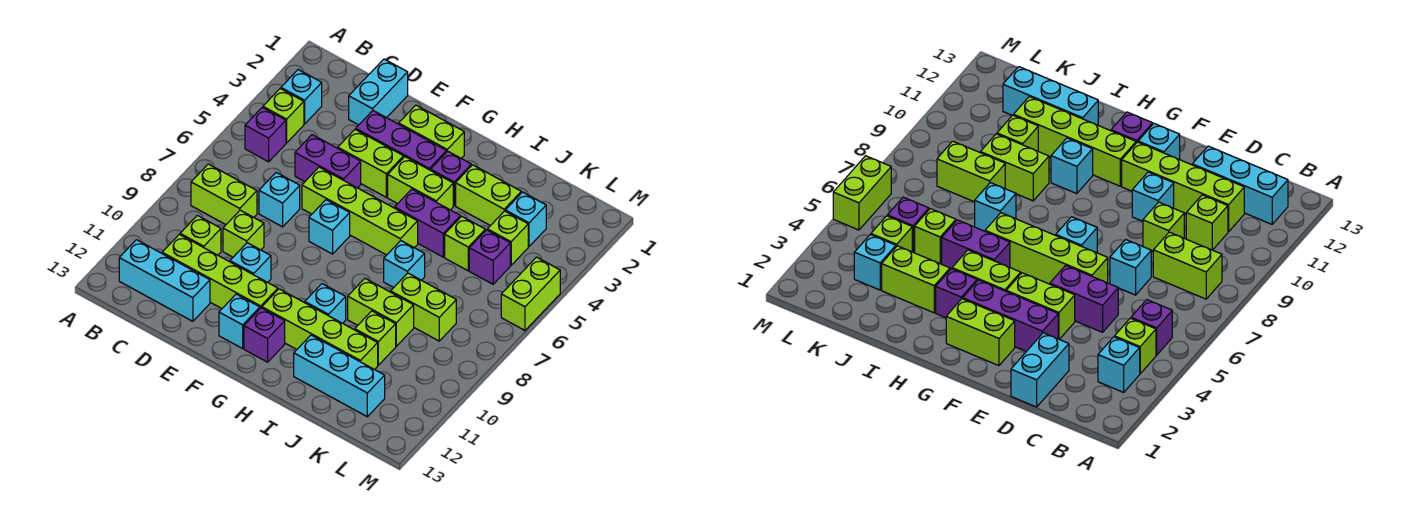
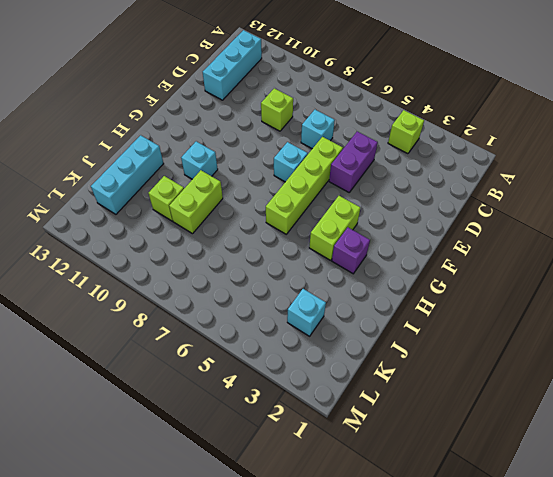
none -> cyan brick B3 level 1
none -> purple brick B5 level 1
none -> lime brick B8:C8 level 1
none -> lime brick C10 level 1

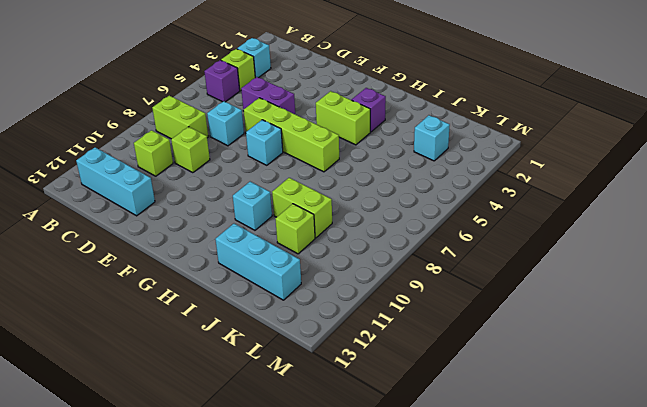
none -> lime brick C11:F11 level 1
none -> cyan brick D1:D2 level 1
none -> purple brick E3:G3 level 1
none -> lime brick E4:F4 level 1

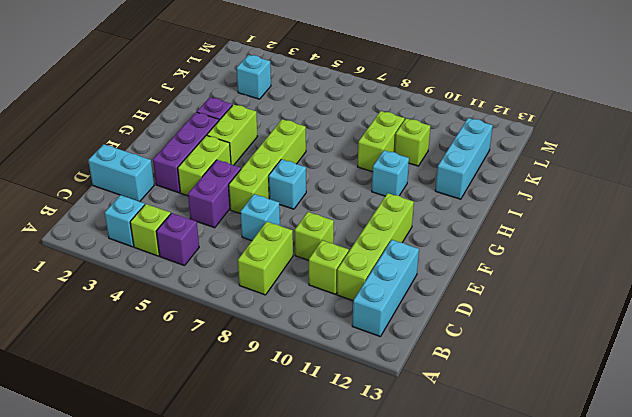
none -> cyan brick E10 level 1
none -> lime brick F2:G2 level 1
none -> cyan brick F12 level 1
none -> lime brick G11:J11 level 1

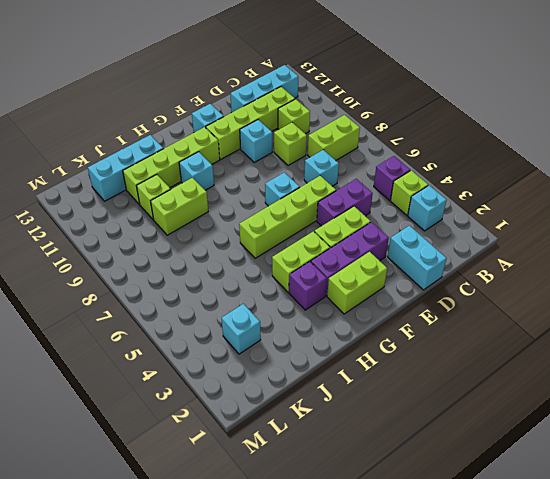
none -> purple brick G12 level 1
none -> purple brick H5:I5 level 1
none -> lime brick I3:J3 level 1
none -> cyan brick I7 level 1

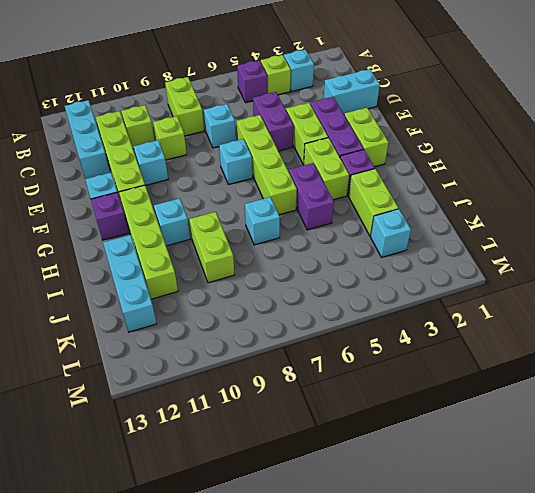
none -> lime brick J5 level 1
none -> lime brick J8:K8 level 1
none -> lime brick J10 level 1
none -> lime brick K4 level 1

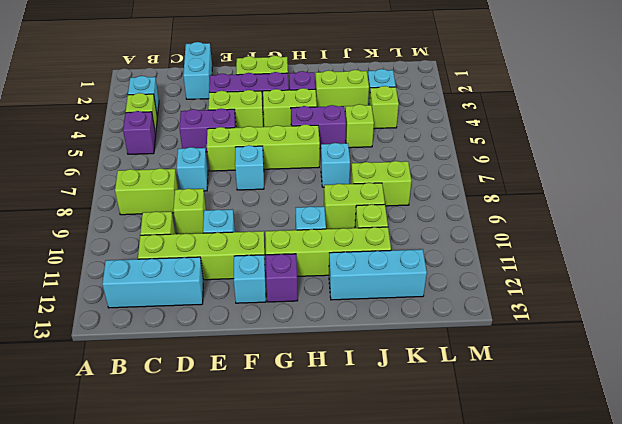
none -> purple brick K5 level 1
none -> lime brick M5:M6 level 1

